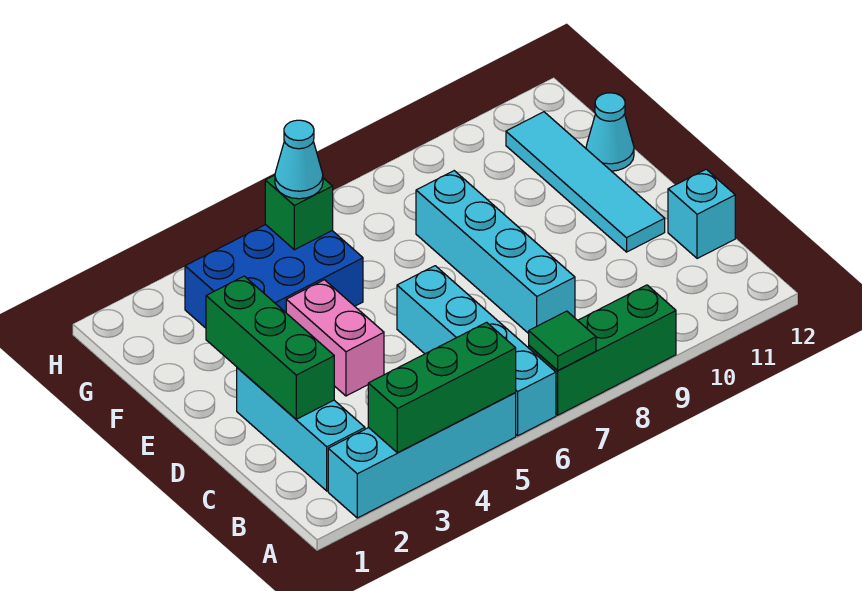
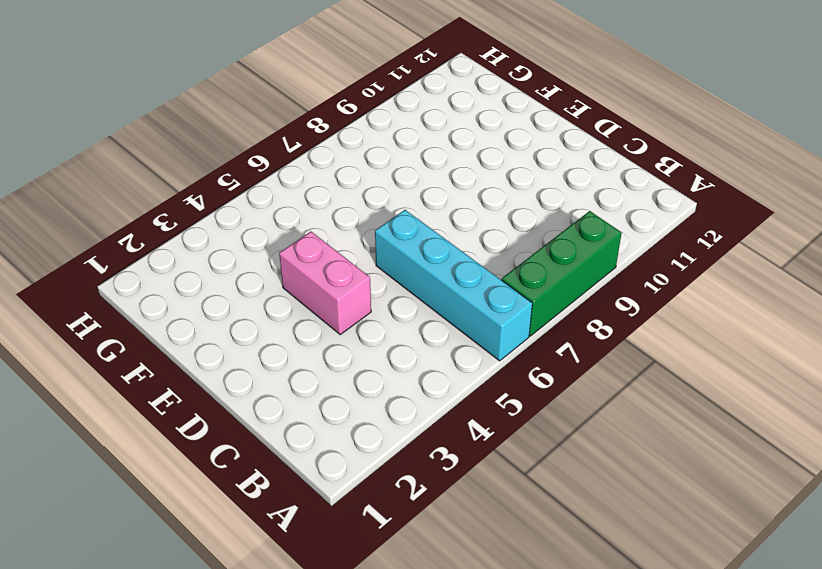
none -> cyan brick A2:A5 level 1
none -> cyan brick B2:D2 level 1
none -> cyan brick C8:F8 level 1

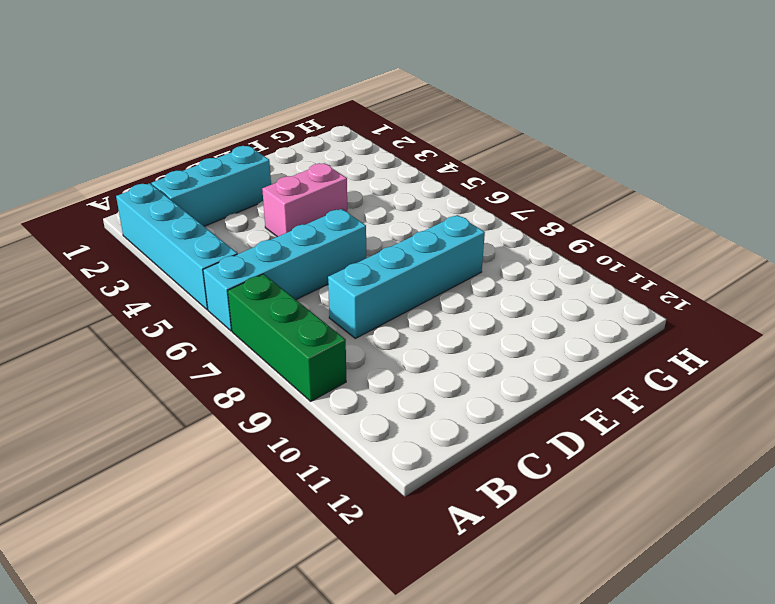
none -> cyan brick C12 level 1
none -> cyan tile D11:G11 level 1
none -> blue brick F3:G5 level 1

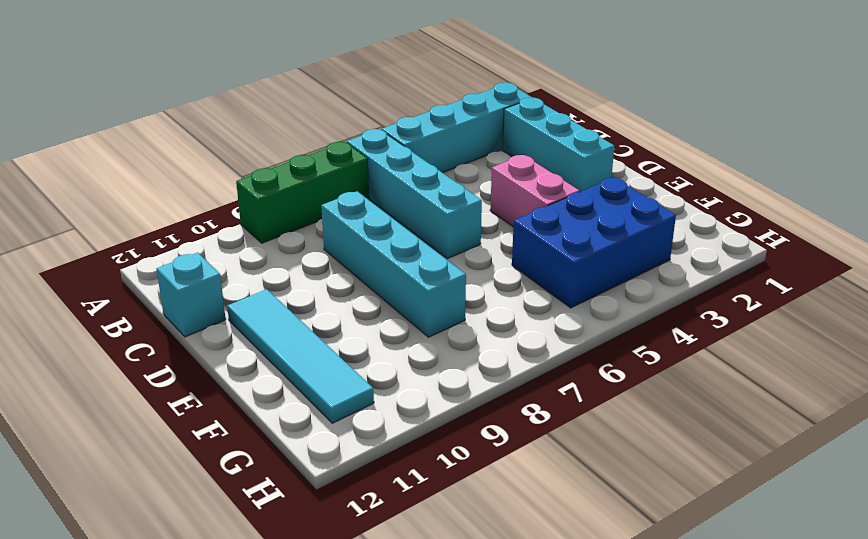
none -> cyan cone F12 level 1
none -> green brick A3:A5 level 2
none -> green tile A7 level 2

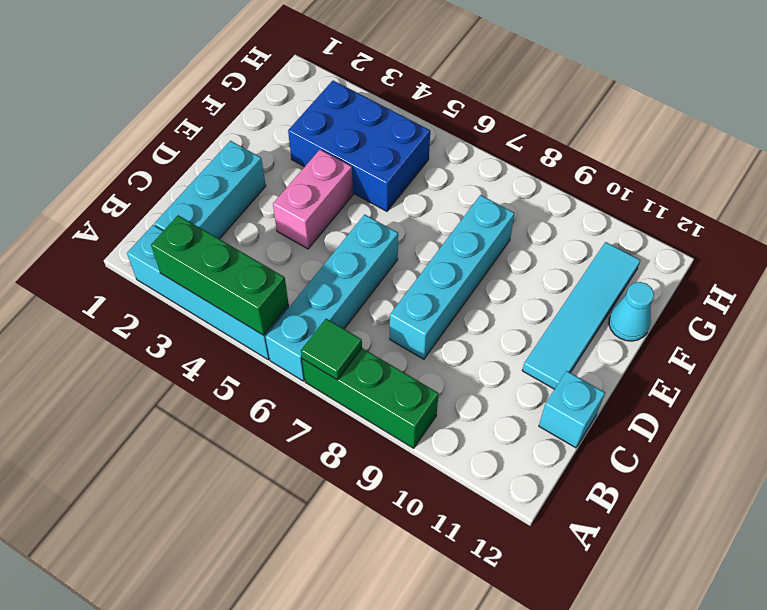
none -> green brick C2:E2 level 2
none -> green brick G5 level 2
none -> cyan cone G5 level 3

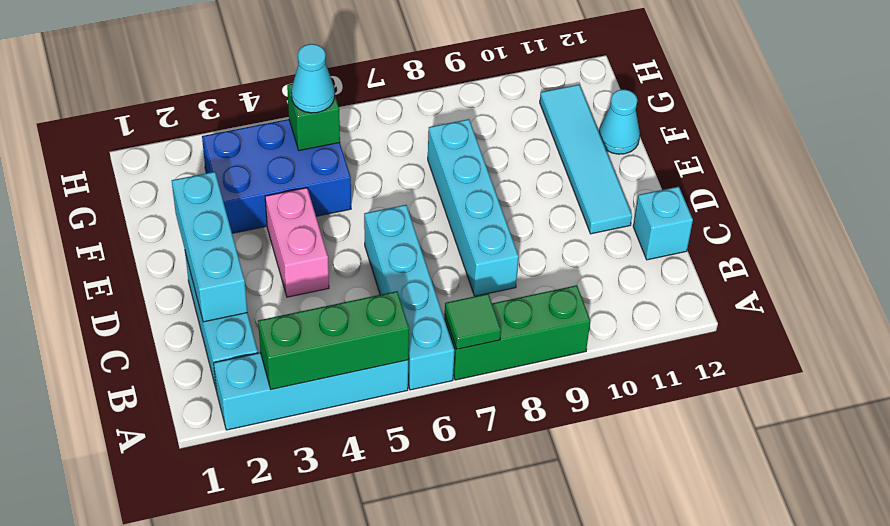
cyan brick C2:E2 level 2 -> green brick C2:E2 level 2

